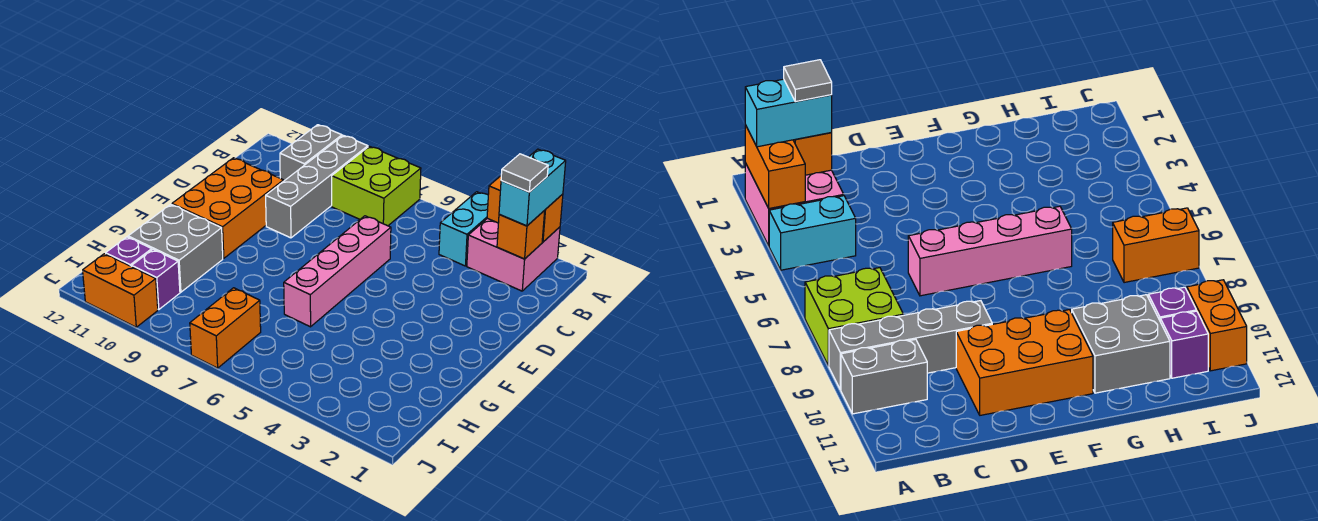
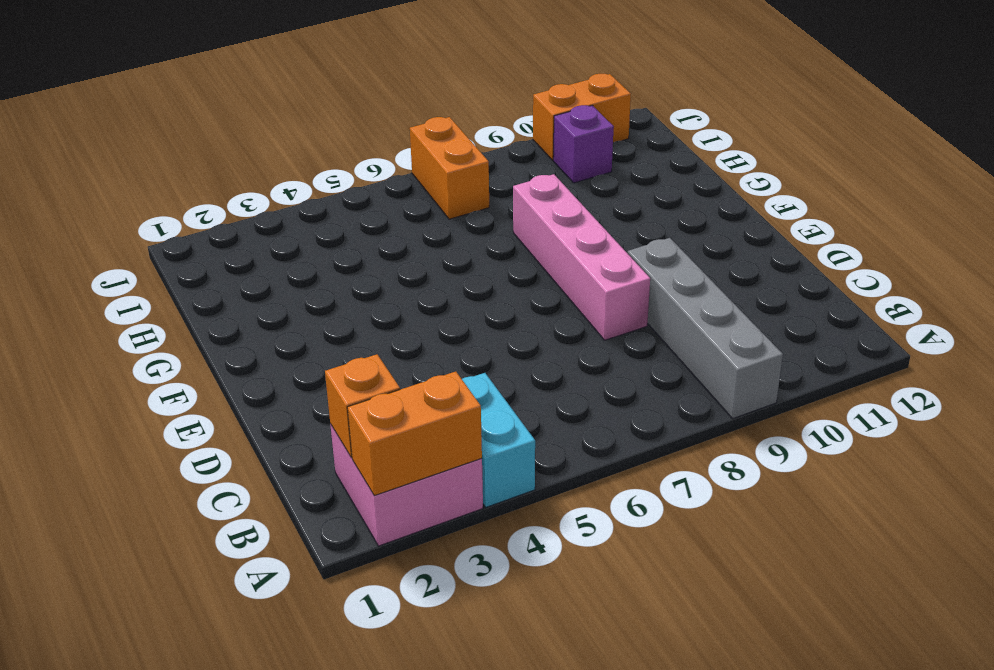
pink brick D8:G8 level 1 -> pink brick D6:G6 level 1
none -> lime brick A7:B8 level 1
none -> grey brick A10:B10 level 1
none -> orange brick D10:F11 level 1

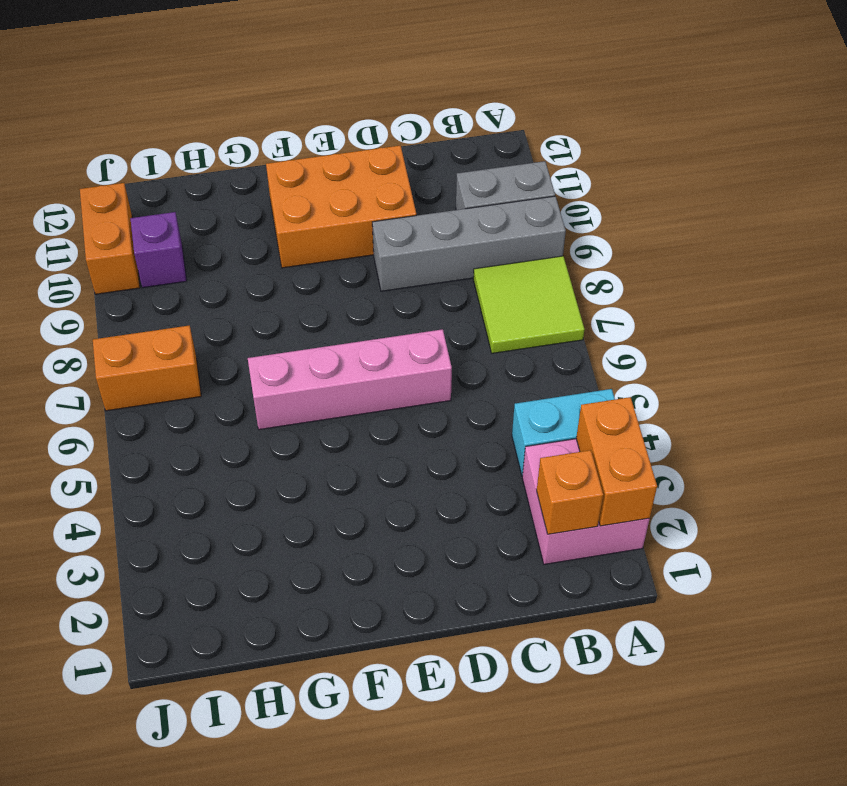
lime tile A7:B8 level 1 -> lime brick A7:B8 level 1
none -> grey brick G10:H11 level 1
none -> purple brick I11 level 1
none -> cyan brick A2:B2 level 3

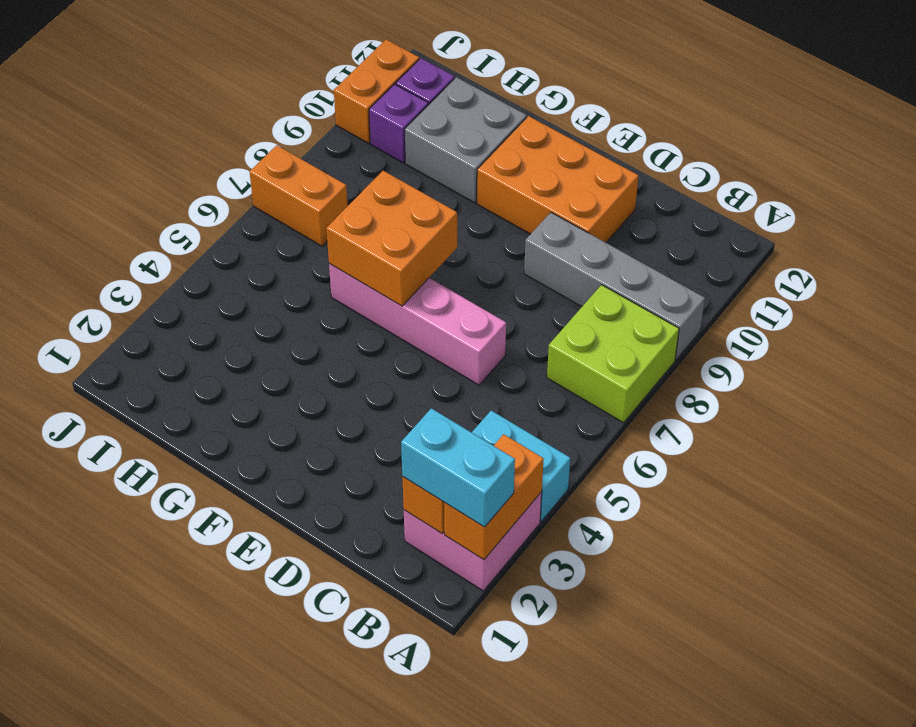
orange brick F6:G7 level 2 -> none
none -> grey brick A10:B10 level 1
none -> grey tile B2 level 4

